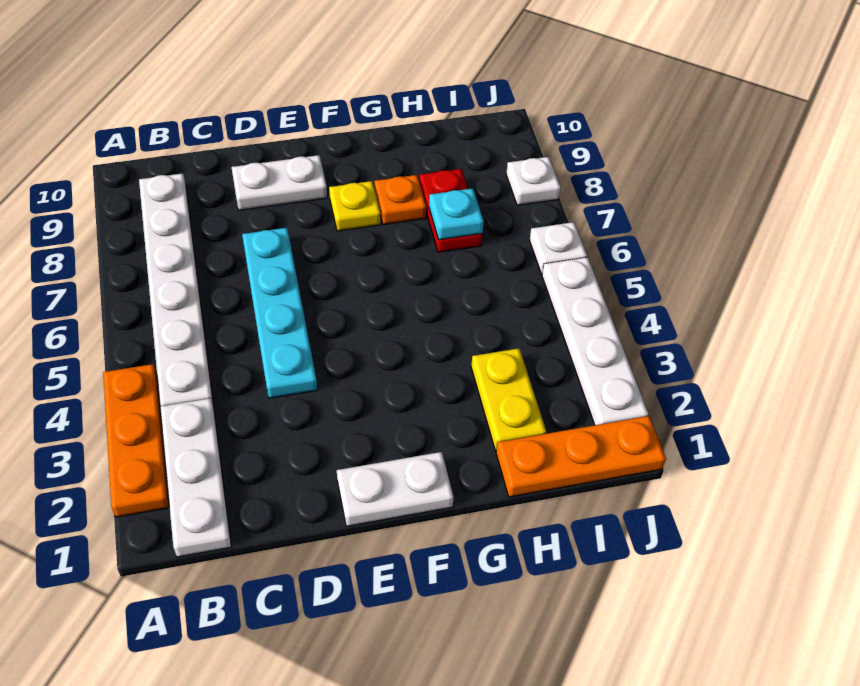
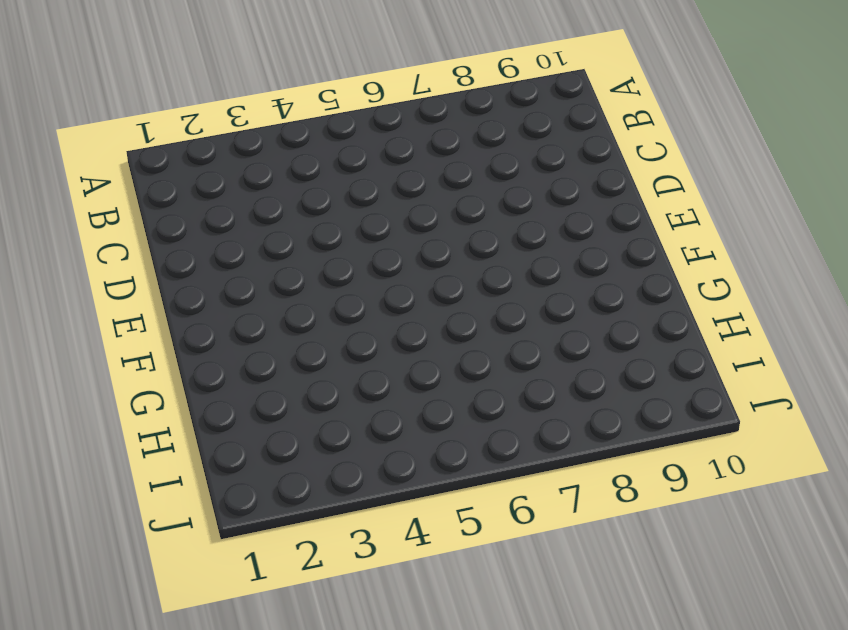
none -> orange plate A2:A4 level 1
none -> white plate B1:B3 level 1
none -> white plate B4:B9 level 1

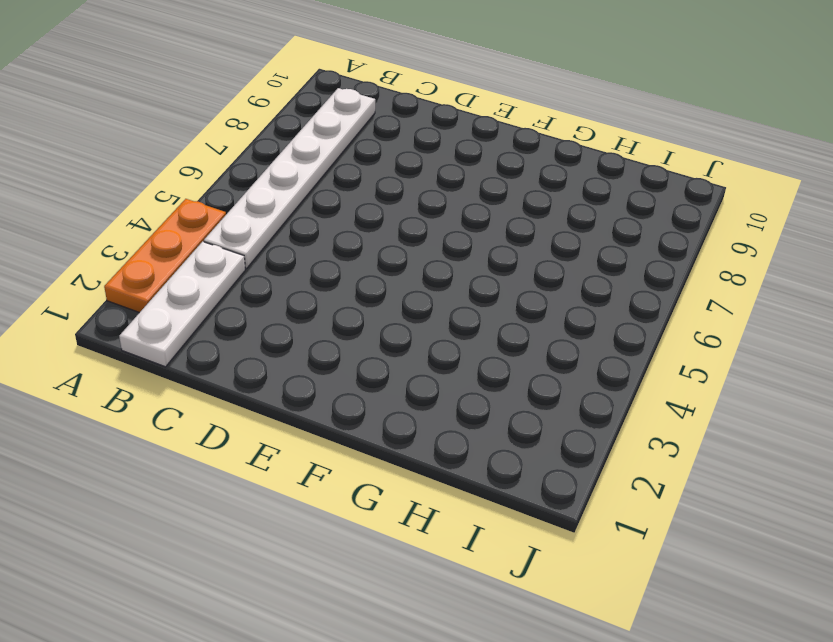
none -> cyan plate D4:D7 level 1
none -> white plate D9:E9 level 1
none -> white plate E1:F1 level 1

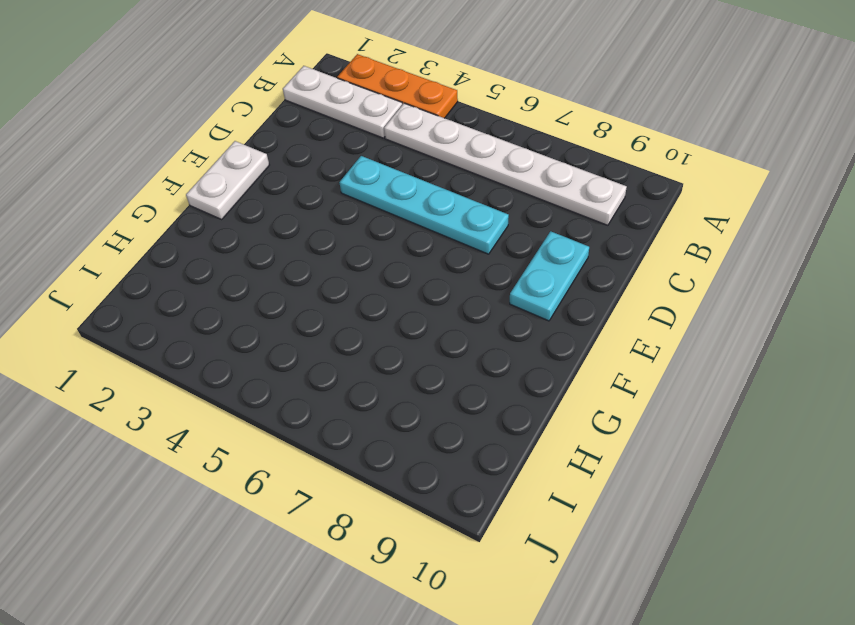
cyan plate D9:E9 level 1 -> white plate D9:E9 level 1
none -> yellow plate F8 level 1
none -> orange plate G8 level 1
none -> orange plate H1:J1 level 1

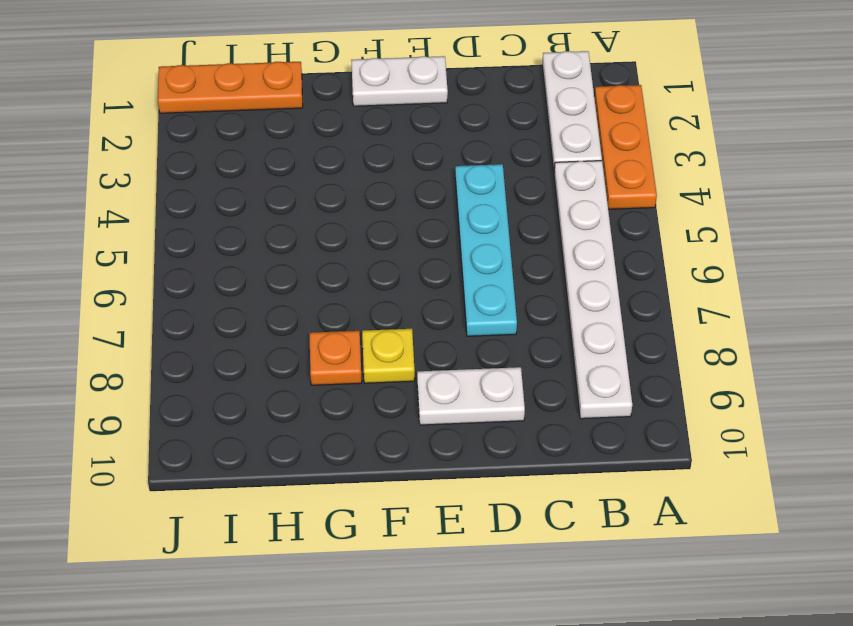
none -> yellow plate H2:H3 level 1
none -> red plate H7:H8 level 1
none -> white plate J2:J5 level 1

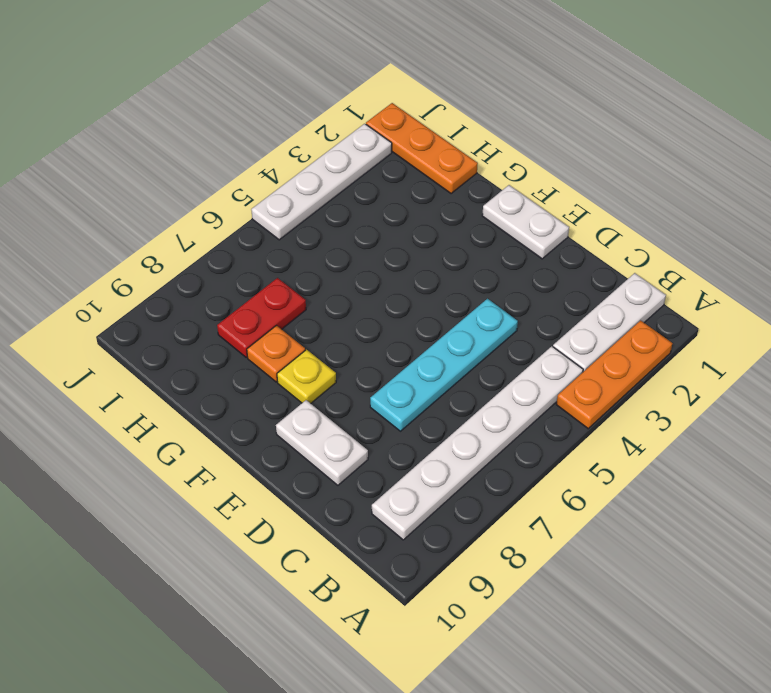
none -> yellow plate H2:H3 level 1
none -> white plate J6 level 1
none -> white plate J8 level 1

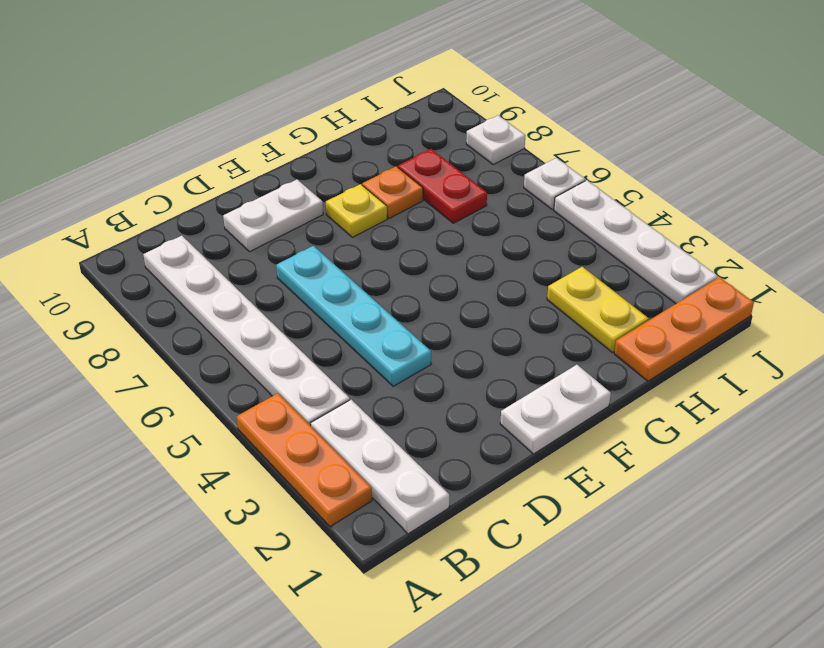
none -> cyan plate H7 level 2

